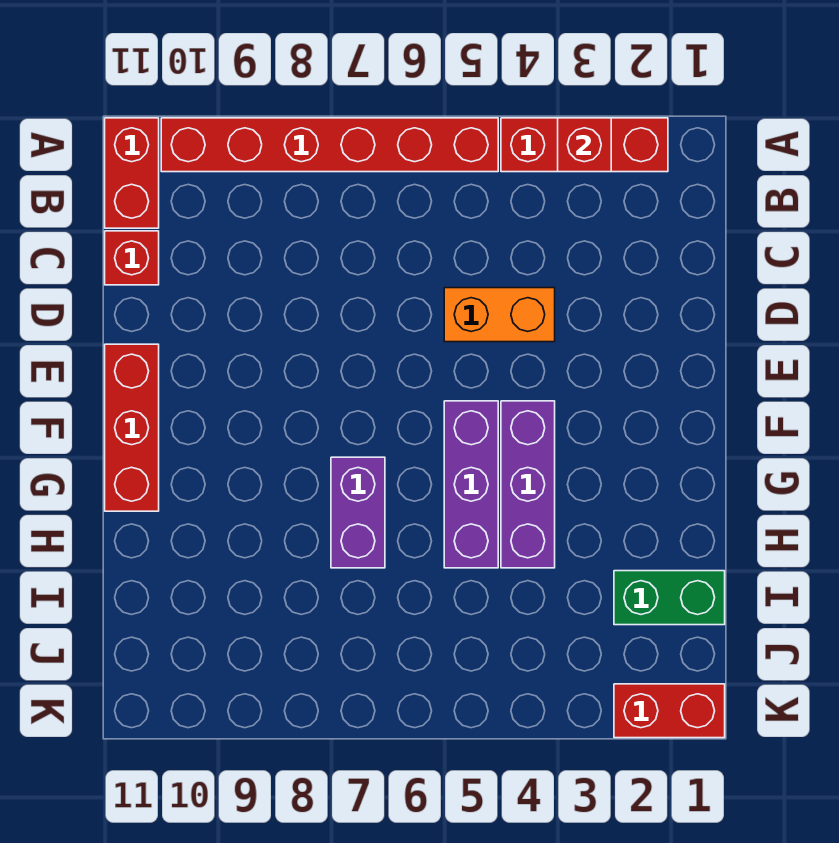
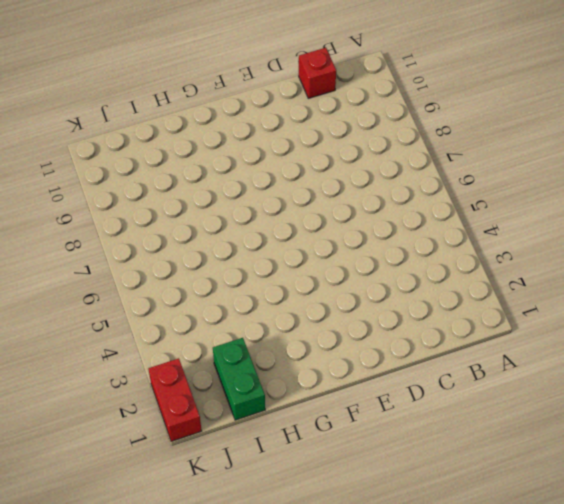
none -> red brick A2:A4 level 1
none -> red brick A5:A10 level 1
none -> red brick A11:B11 level 1

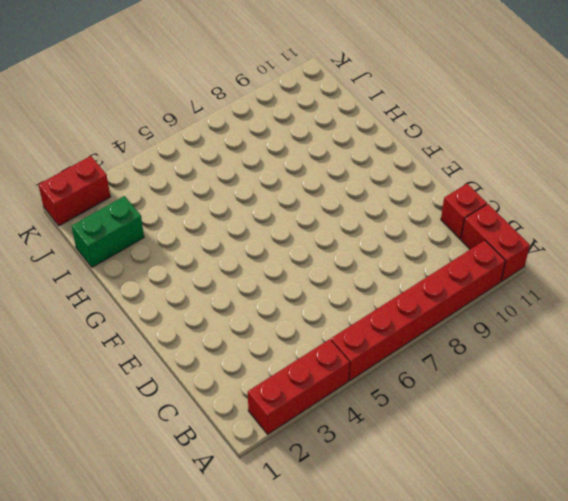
none -> orange brick D4:D5 level 1
none -> red brick E11:G11 level 1
none -> purple brick F4:H4 level 1

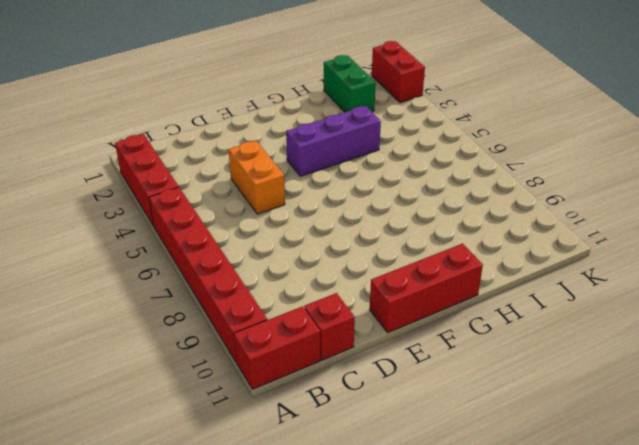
none -> purple brick F5:H5 level 1
none -> purple brick G7:H7 level 1
none -> red brick A3 level 2

